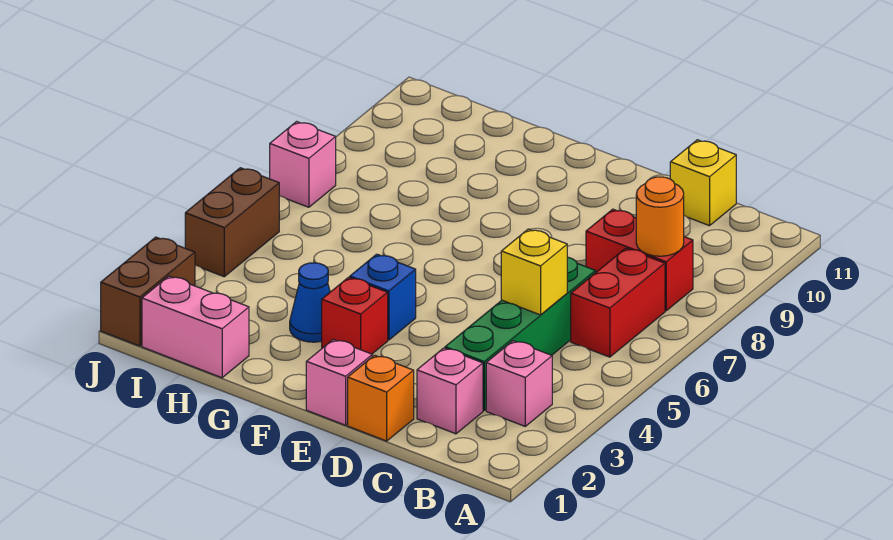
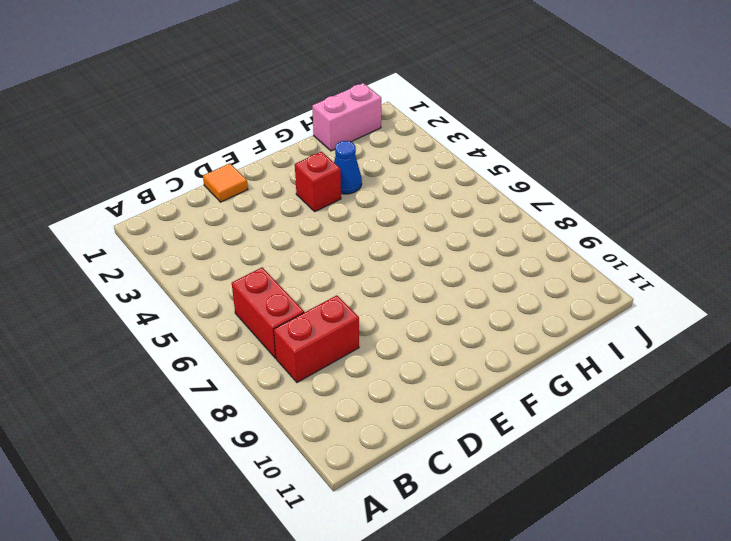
orange tile D1 level 1 -> orange brick D1 level 1
none -> pink brick B3 level 1
none -> pink brick C2 level 1
none -> green brick C3:C6 level 1

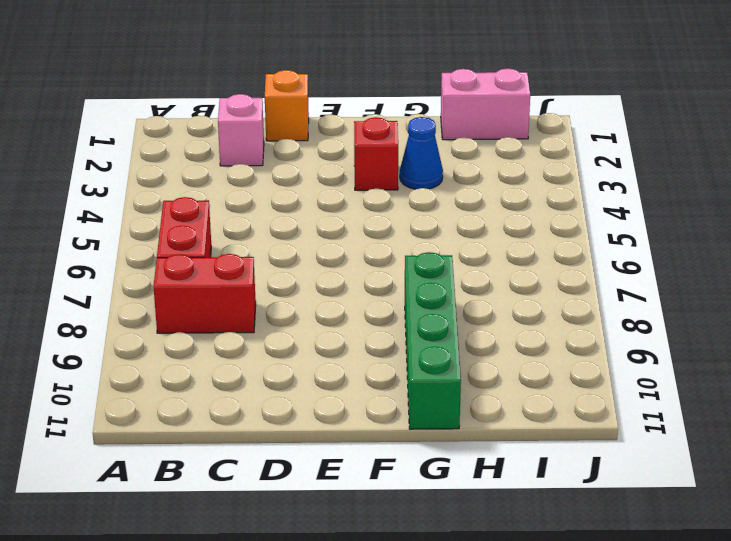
green brick G8:G11 level 1 -> green brick C3:C6 level 1
none -> pink brick B3 level 1
none -> yellow brick C11 level 1
none -> pink brick E1 level 1

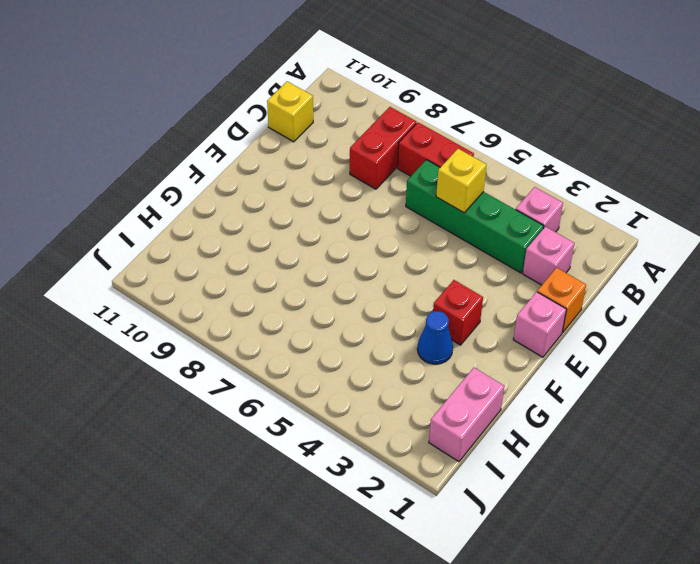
none -> blue brick F4 level 1
none -> brown brick J1:J2 level 1
none -> brown brick J4:J5 level 1

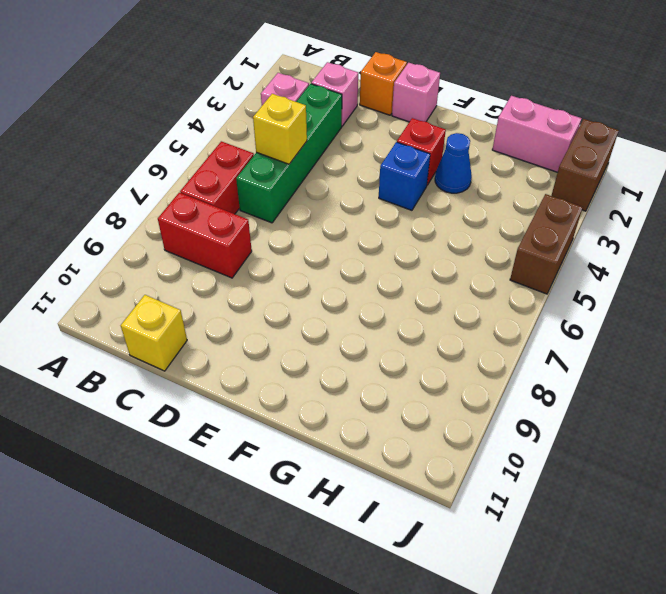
none -> pink brick J7 level 1
none -> orange round brick B8 level 2

